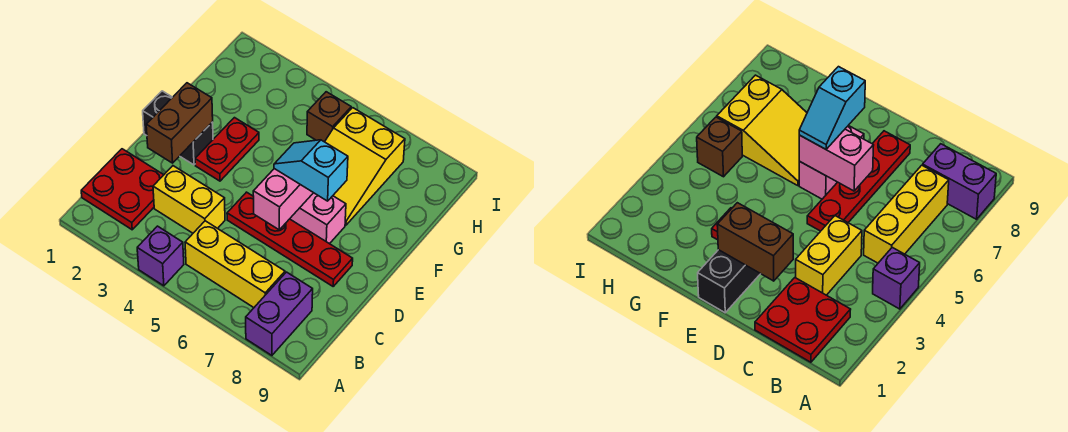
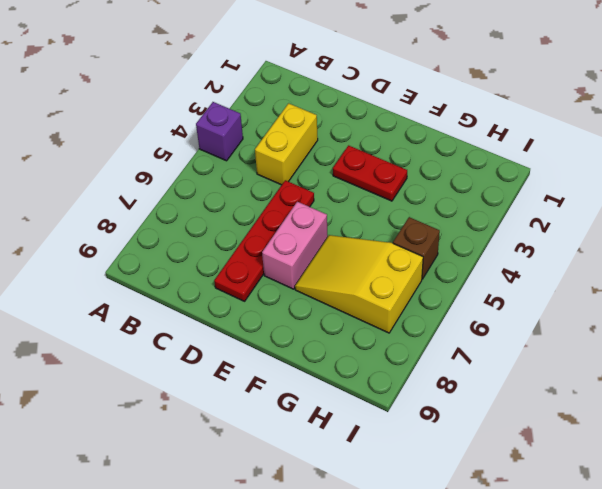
none -> purple brick A8:B8 level 1
none -> red plate B1:C2 level 1
none -> yellow brick B5:B7 level 1

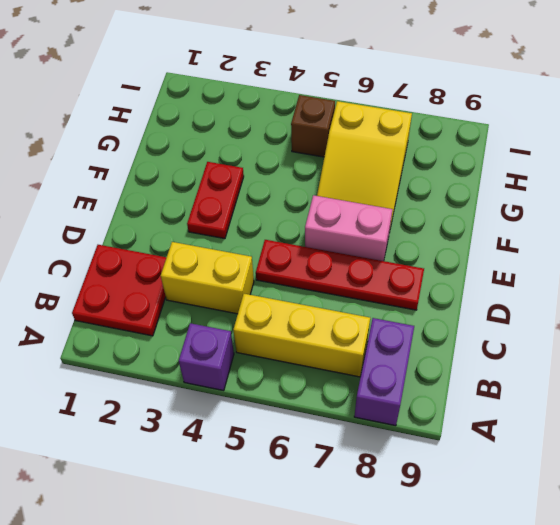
none -> black brick E1:E2 level 1
none -> brown brick D2:E2 level 2
none -> pink brick D6:E6 level 2

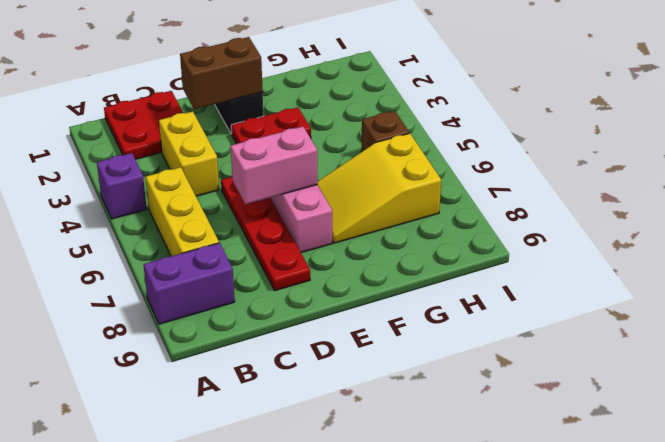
none -> cyan slope E6:E7 level 3 top 7

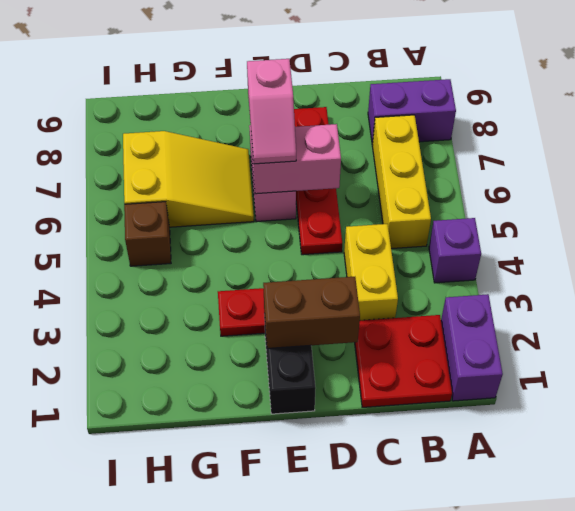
purple brick A1:A2 level 1 -> none
pink slope E6:E7 level 3 top 7 -> cyan slope E6:E7 level 3 top 7

